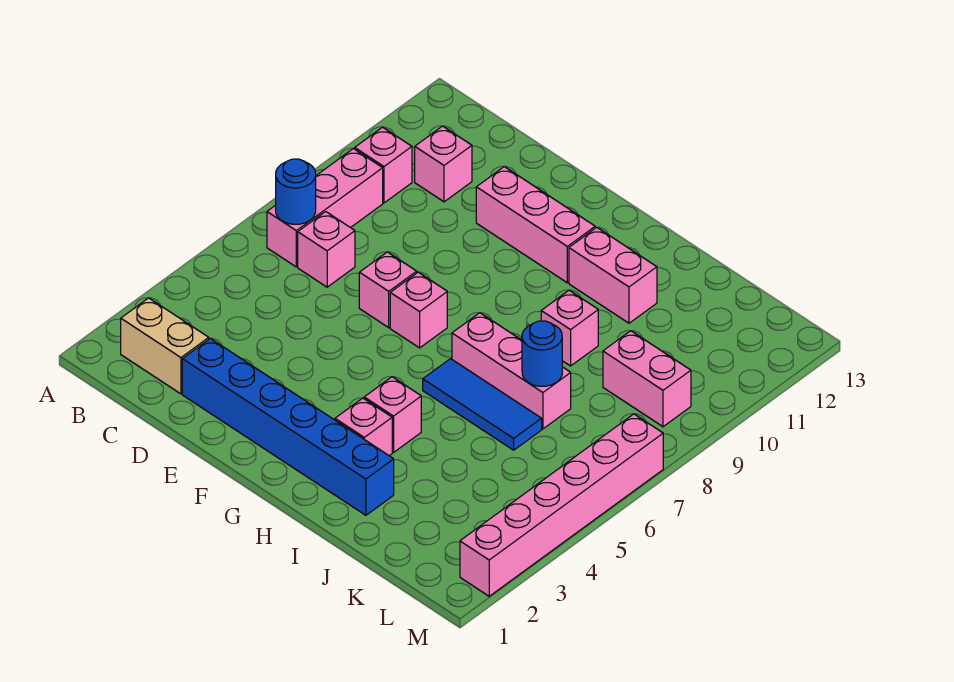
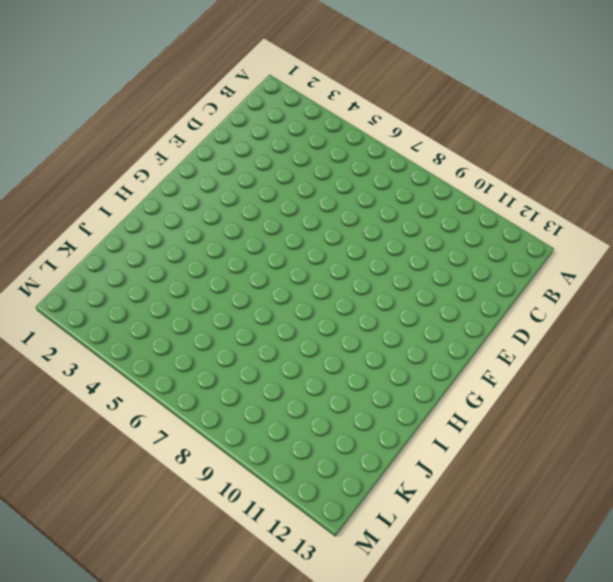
none -> tan brick B2:C2 level 1
none -> pink brick B7:B9 level 1
none -> pink brick B10 level 1

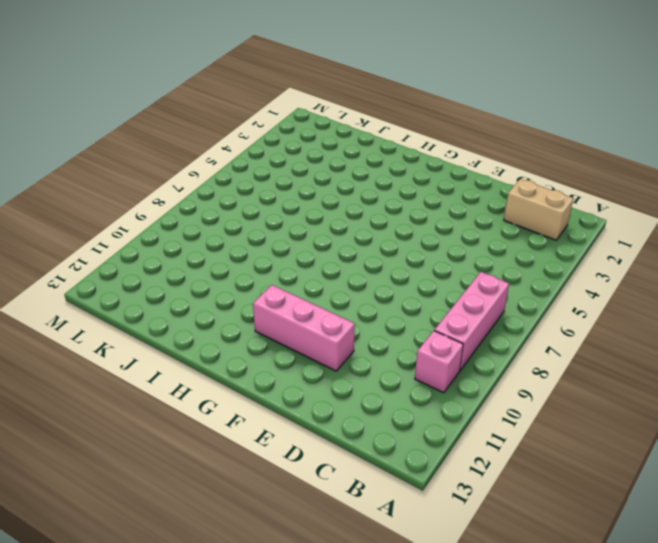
none -> pink brick C7 level 1
none -> pink brick C11 level 1
none -> blue brick D2:I2 level 1

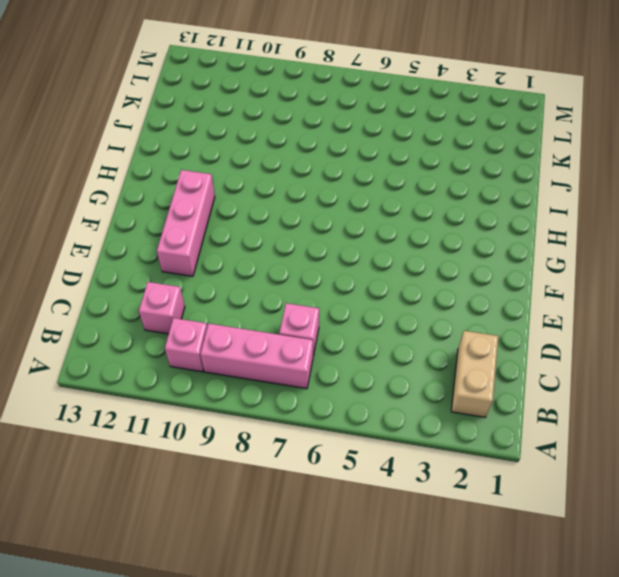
none -> blue brick D2:I2 level 1
none -> pink brick E7 level 1
none -> pink brick F7 level 1

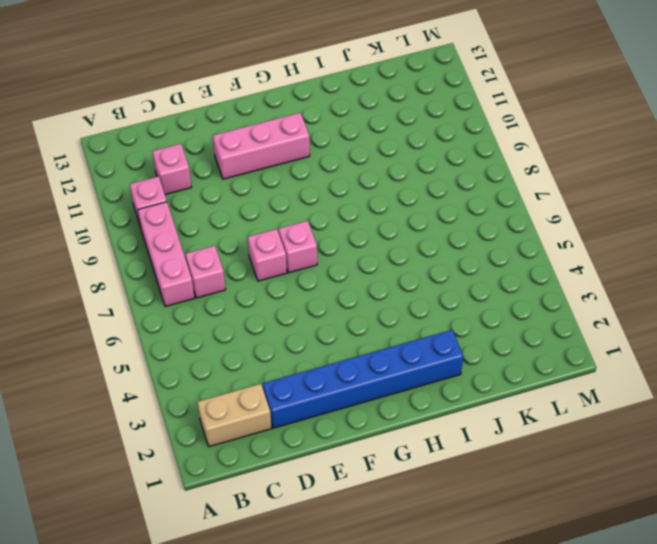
none -> pink brick H3 level 1
none -> pink brick H4 level 1
none -> blue tile H6:J6 level 1

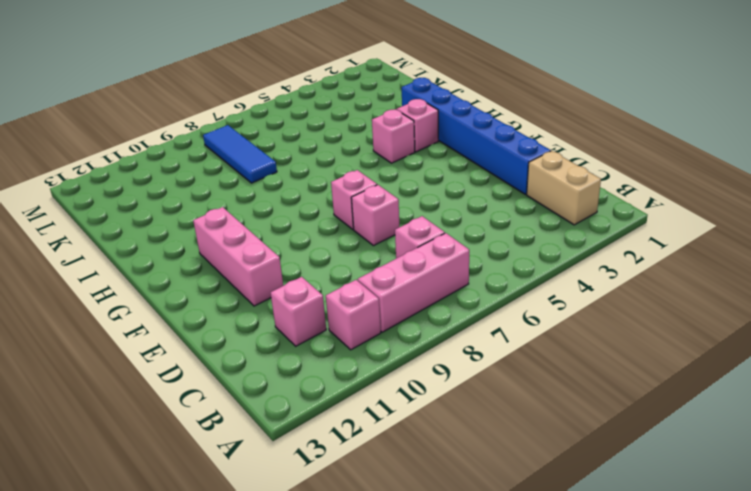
blue tile J8:L8 level 1 -> blue tile H6:J6 level 1
none -> pink brick H7:J7 level 1
none -> pink brick H11:I11 level 1
none -> pink brick I9 level 1

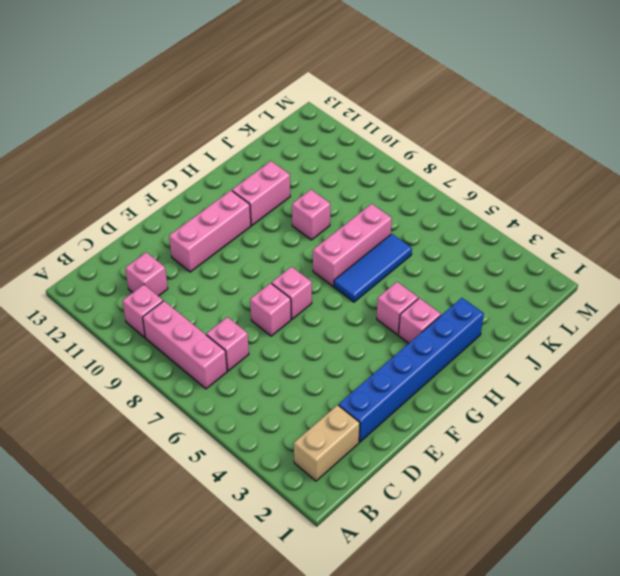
none -> pink brick K9:L9 level 1
none -> pink brick M2:M7 level 1
none -> blue round brick B7 level 2

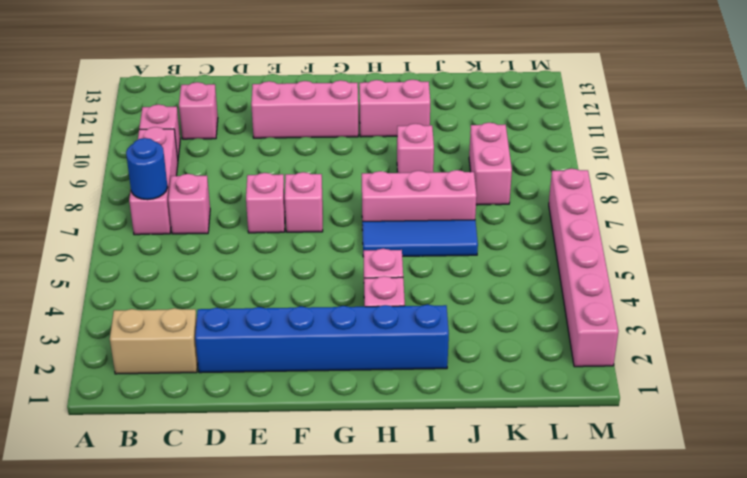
pink brick K8:K9 level 1 -> pink brick K9:L9 level 1
none -> blue round brick J7 level 2

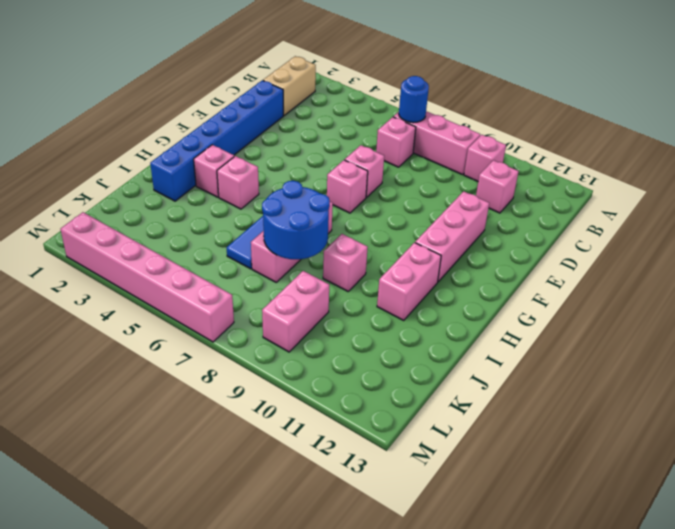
blue round brick I7:J8 level 2 -> blue round brick J7 level 2

